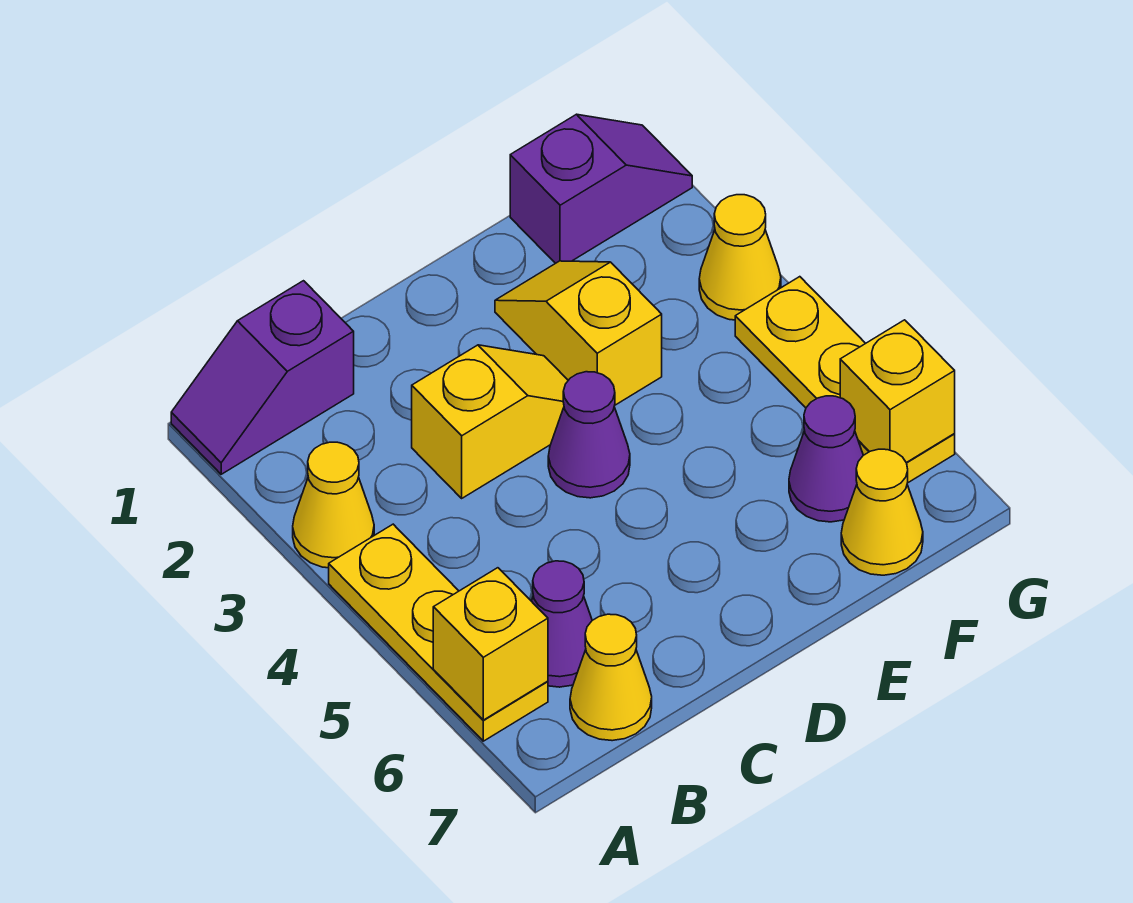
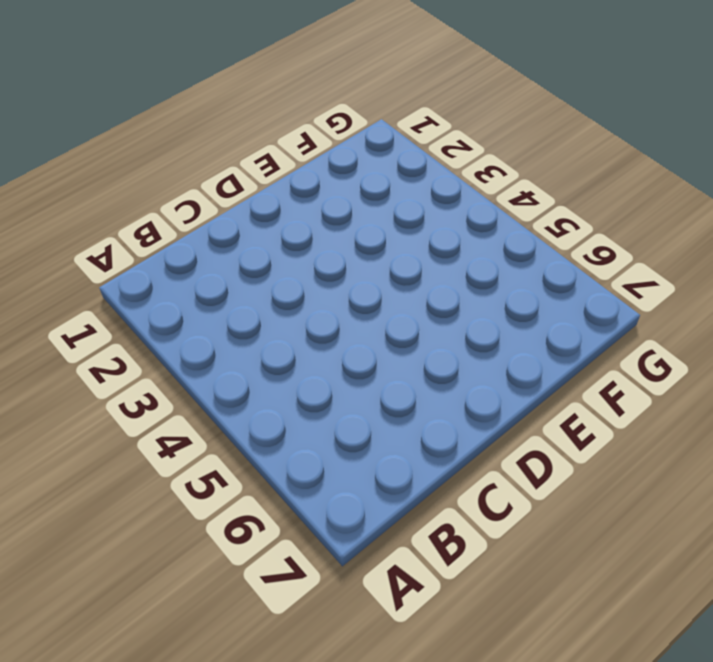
none -> purple slope A1:B1 level 1 top B
none -> yellow cone A3 level 1
none -> yellow plate A4:A6 level 1

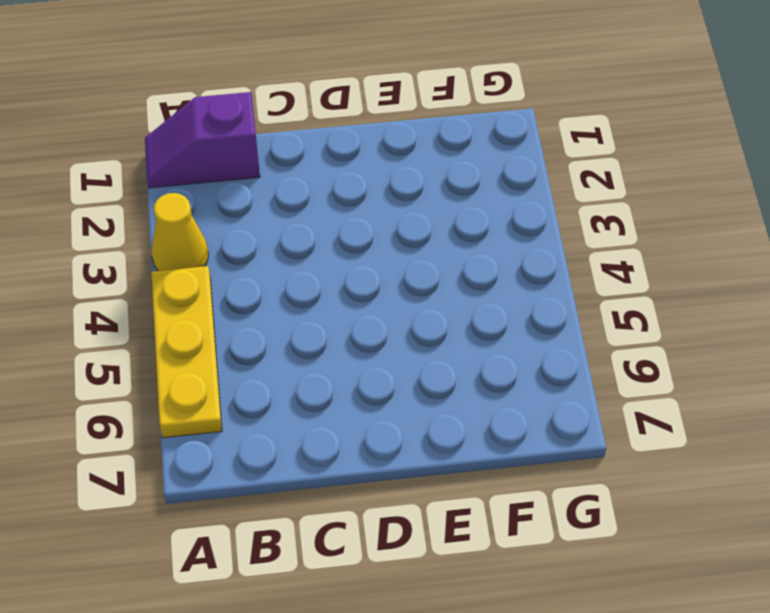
none -> purple cone B6 level 1
none -> yellow cone B7 level 1
none -> yellow slope C3:D3 level 1 top C

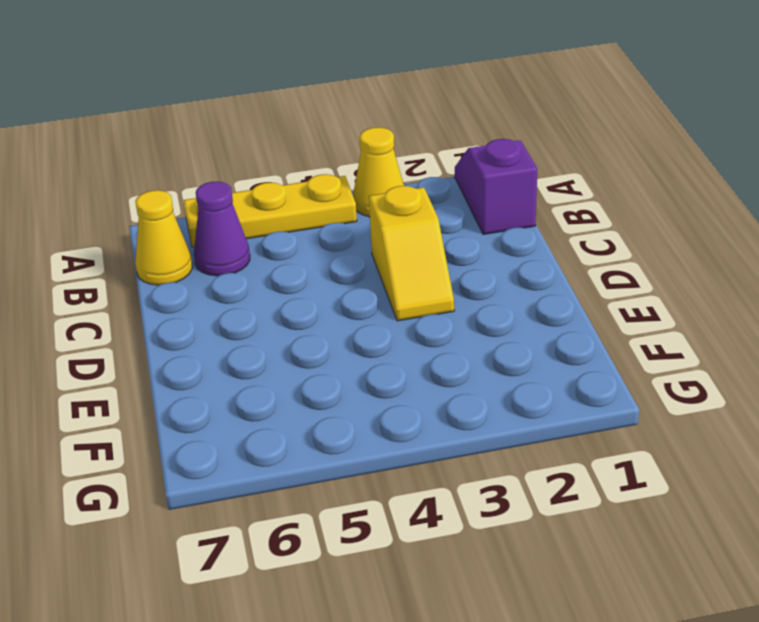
none -> purple cone D4 level 1
none -> yellow slope E2:E3 level 1 top 3
none -> purple slope F1:G1 level 1 top F

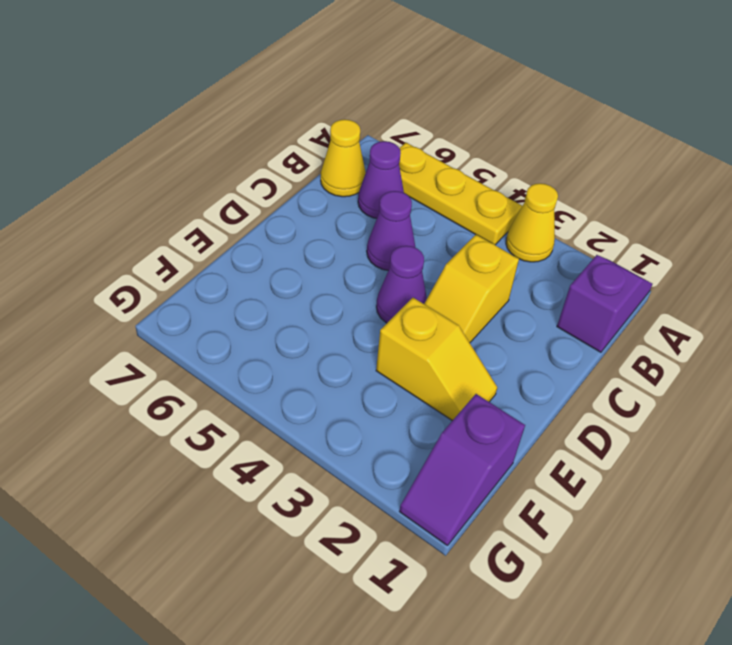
purple cone C5 level 1 -> purple cone F6 level 1
none -> yellow cone F7 level 1
none -> yellow cone G3 level 1
none -> yellow plate G4:G6 level 1

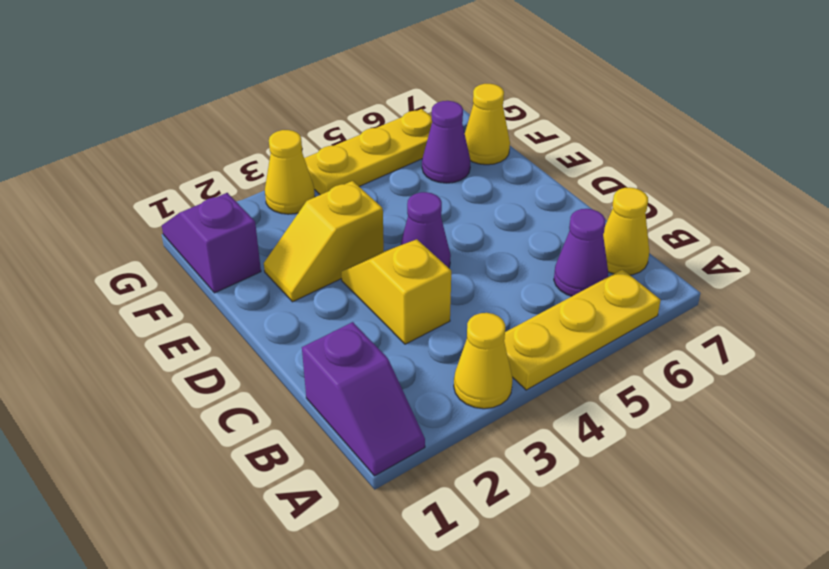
none -> yellow brick A6 level 2
none -> yellow brick G6 level 2

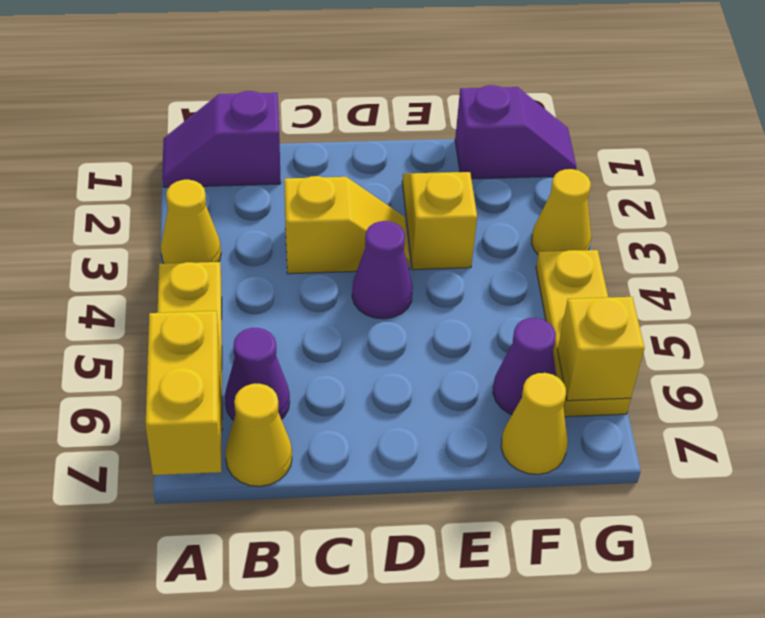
yellow brick A6:A7 level 2 -> yellow brick A6 level 2

